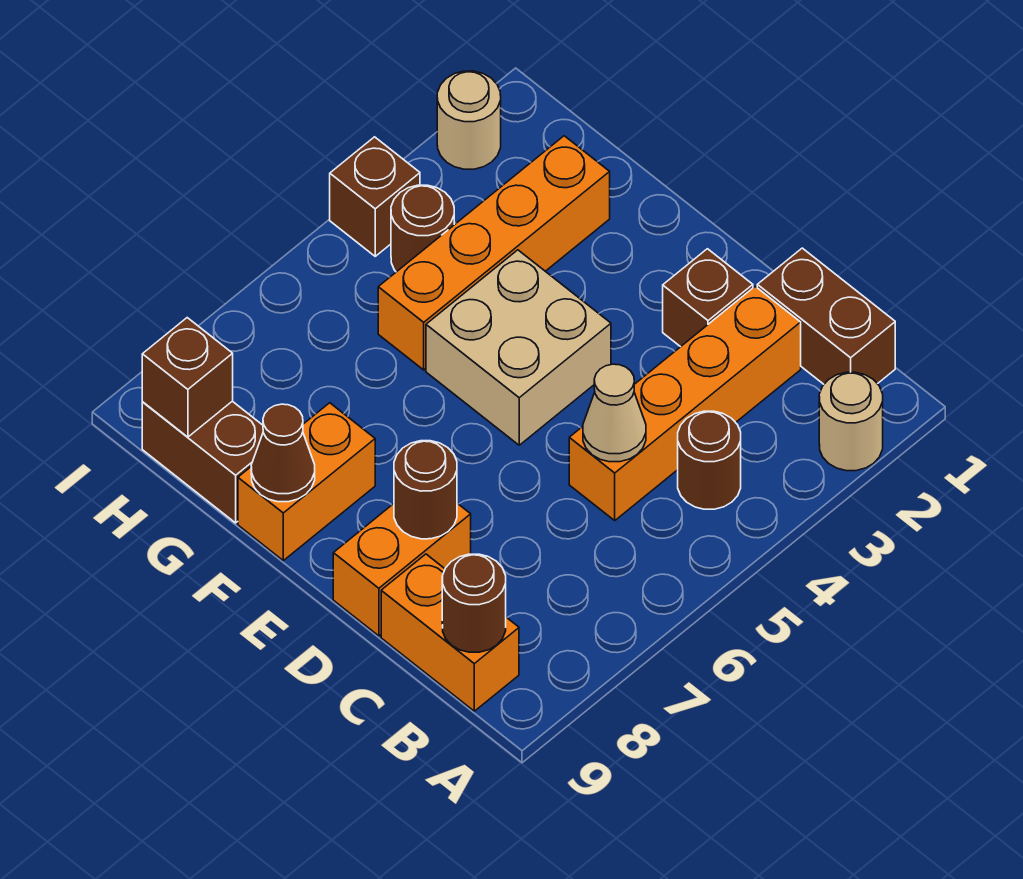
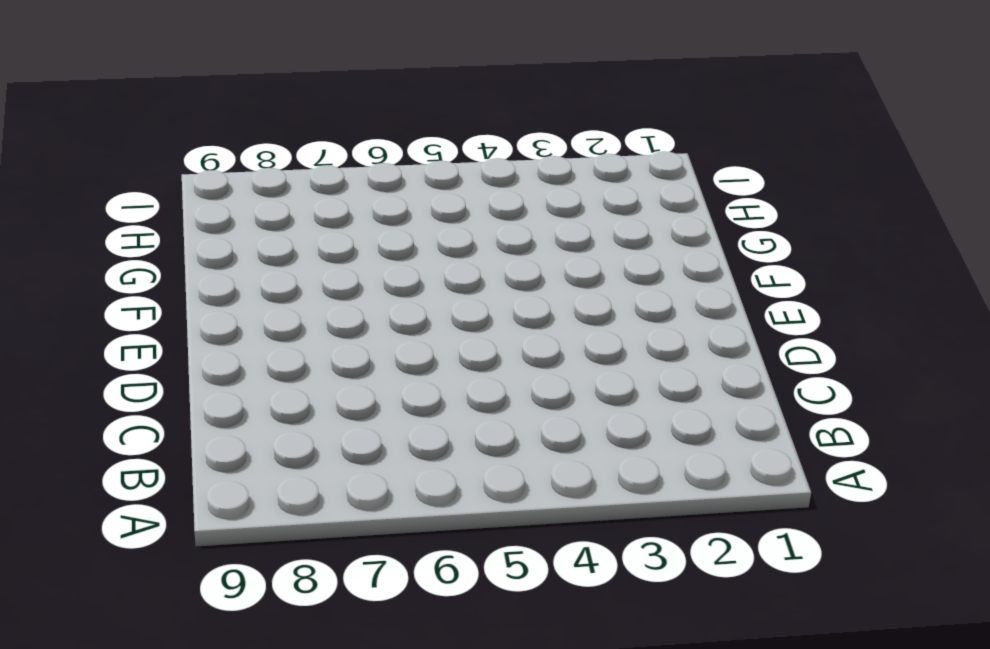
none -> tan round brick A2 level 1
none -> brown brick B1:C1 level 1
none -> brown round brick B4 level 1

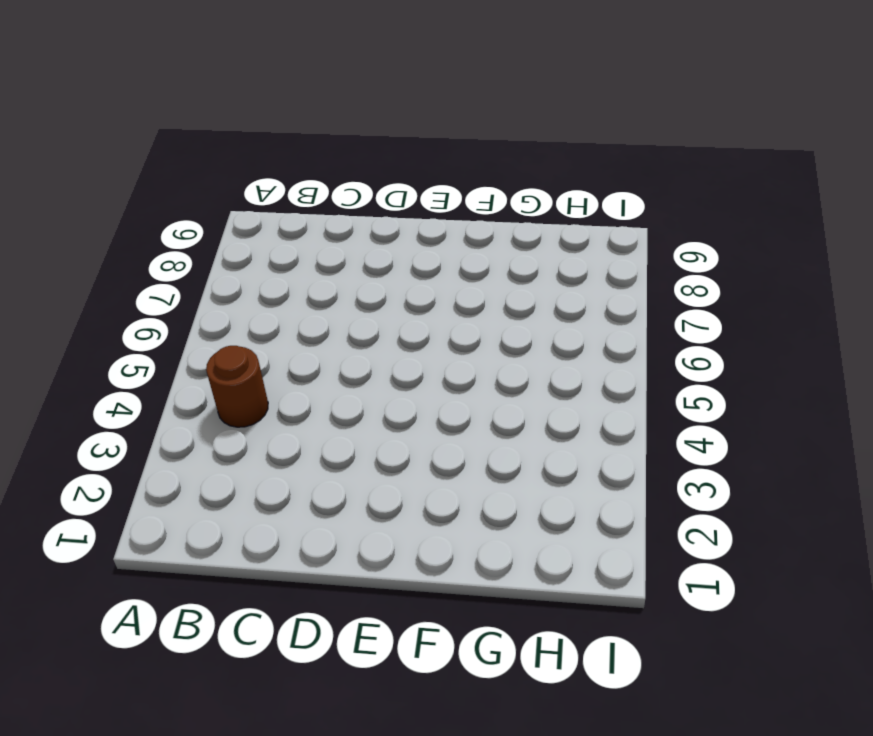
none -> tan round brick A2 level 1
none -> brown brick B1:C1 level 1
none -> orange brick B9:C9 level 1

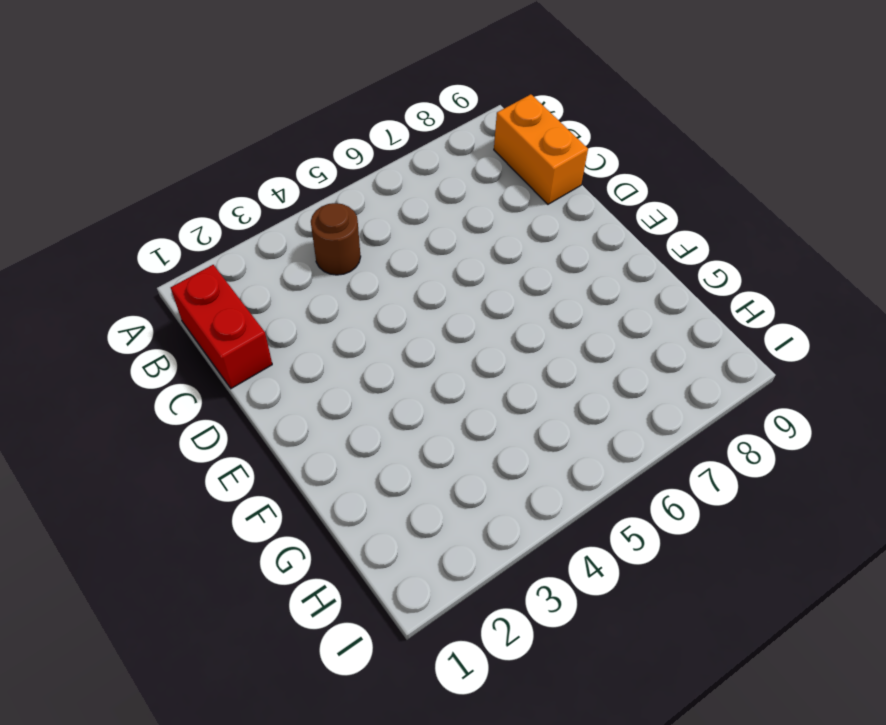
red brick B1:C1 level 1 -> brown brick B1:C1 level 1
none -> tan round brick A2 level 1
none -> orange brick C2:C5 level 1
none -> brown brick D2 level 1

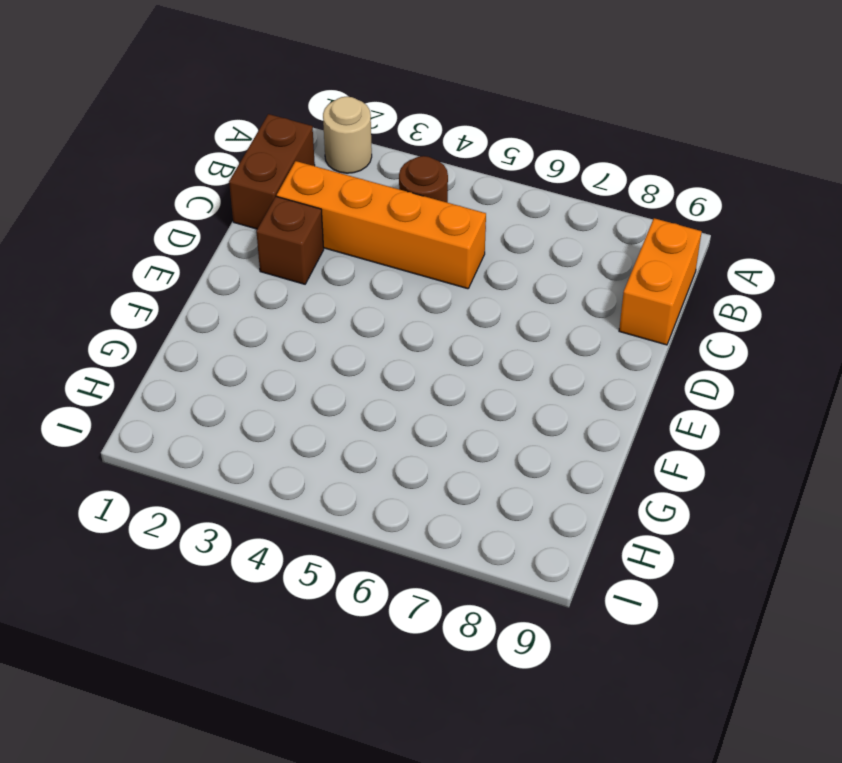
none -> orange brick D8:D9 level 1
none -> tan brick E4:F5 level 1
none -> orange brick F8:F9 level 1

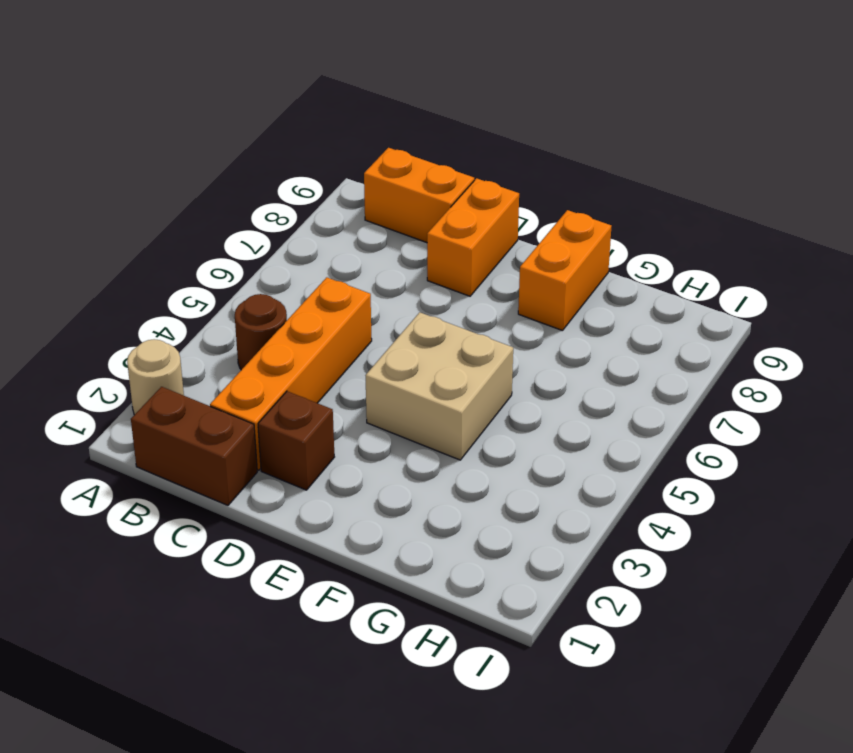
none -> orange brick G2:G5 level 1
none -> brown brick G9:H9 level 1
none -> brown round brick H4 level 1

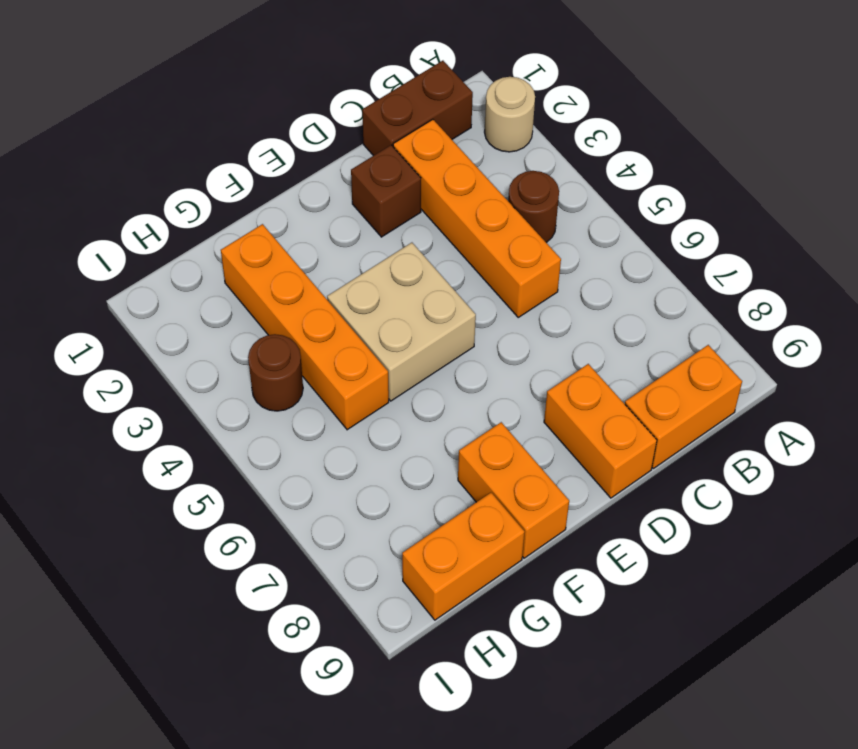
orange brick G9:H9 level 1 -> brown brick G9:H9 level 1
none -> tan round brick I2 level 1
none -> brown brick I4 level 1
none -> brown round brick B9 level 2

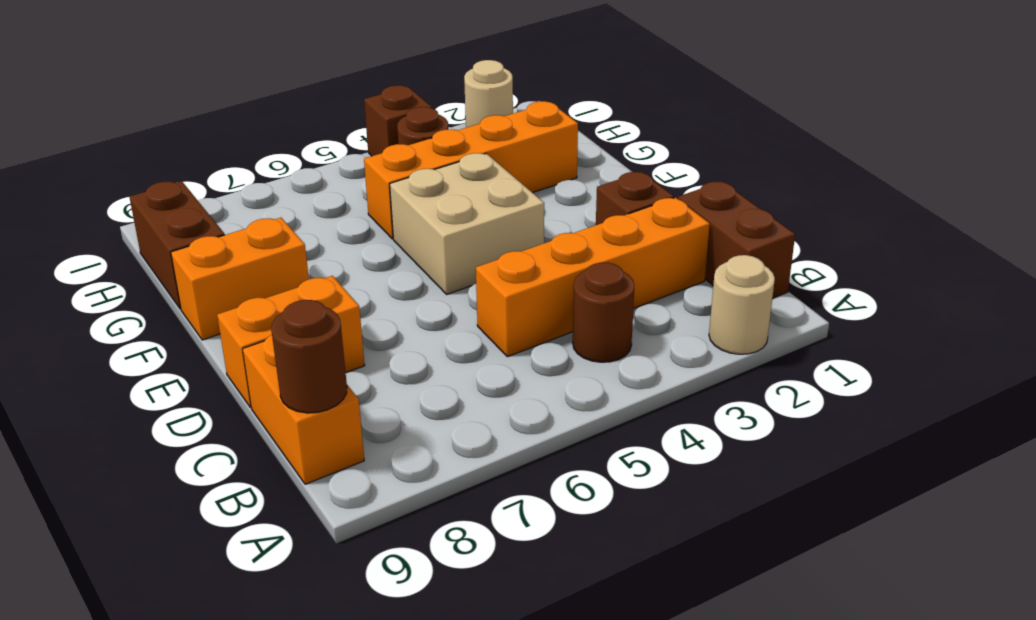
none -> tan cone C5 level 2
none -> brown round brick D8 level 2
none -> brown cone F9 level 2

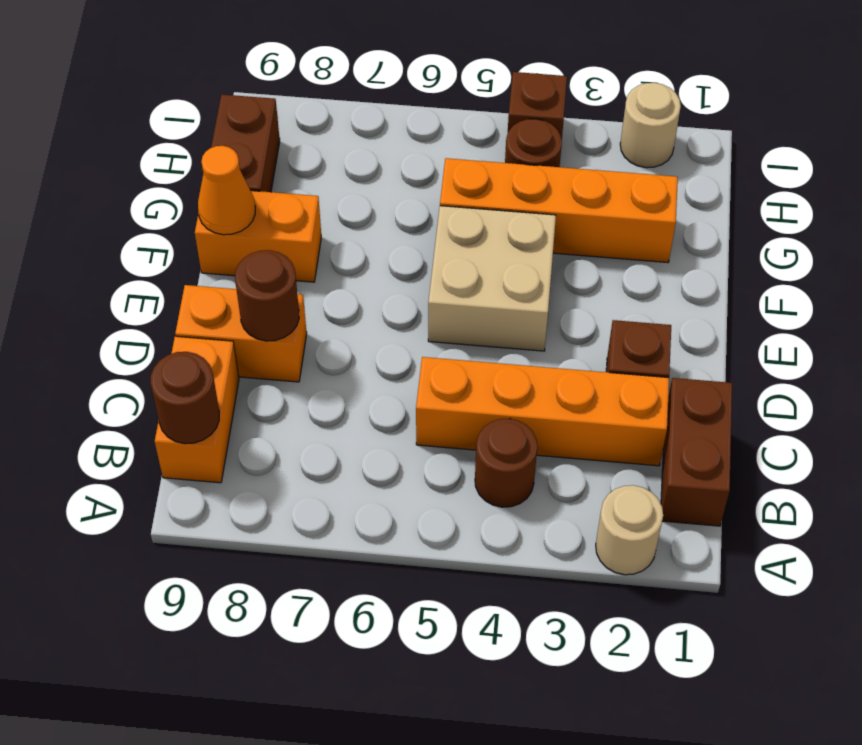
orange cone F9 level 2 -> brown cone F9 level 2
none -> tan cone C5 level 2
none -> brown brick H9 level 2

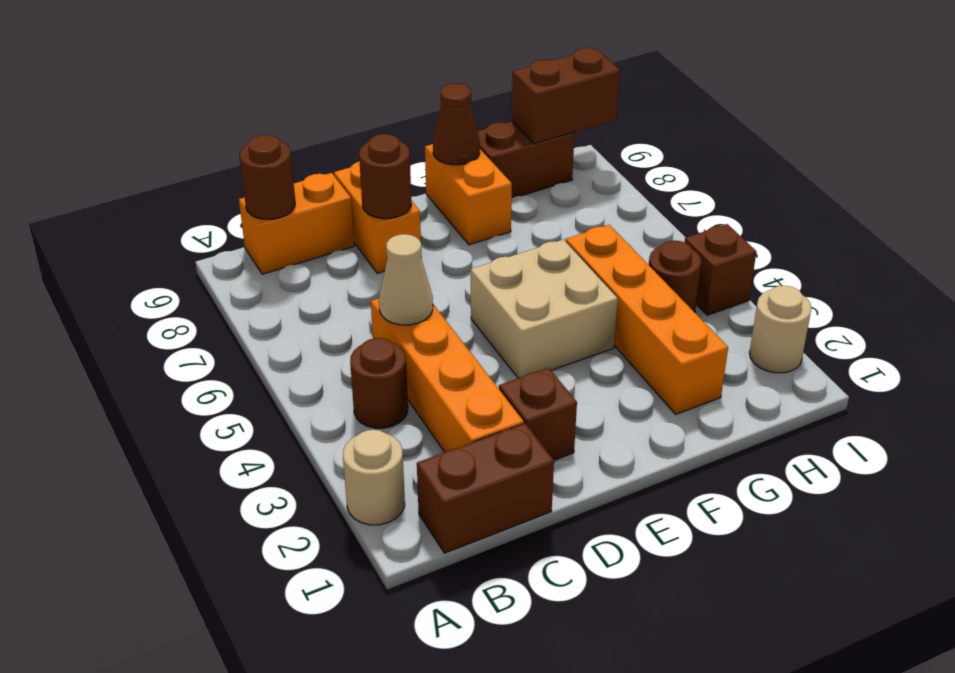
brown brick H9:I9 level 2 -> brown brick H9 level 2

